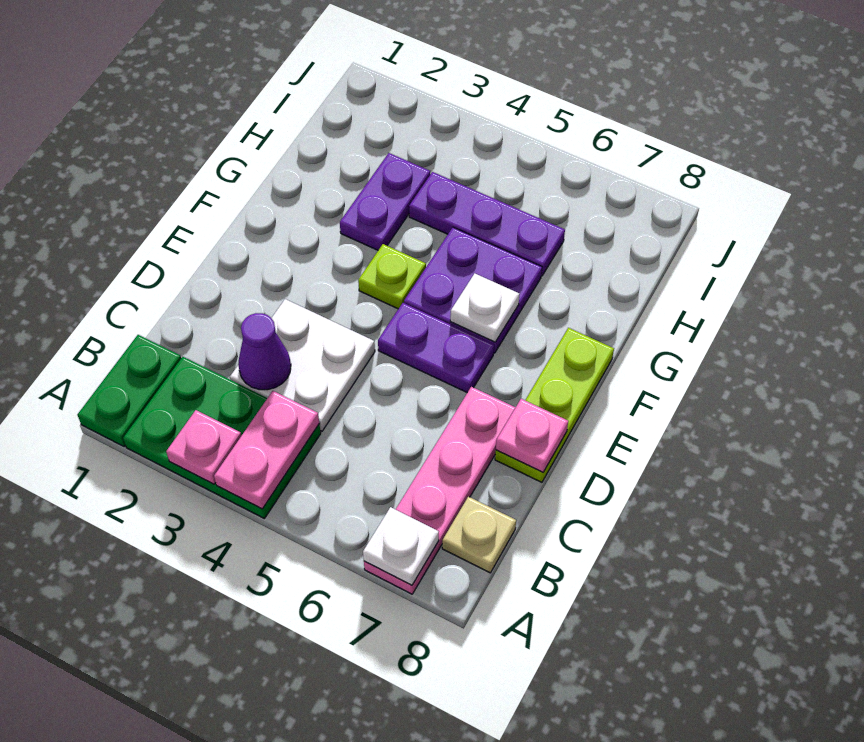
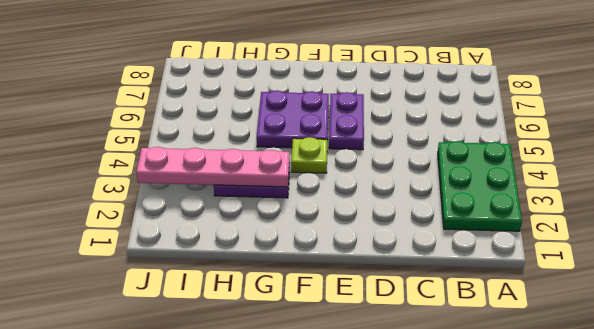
pink plate G3:J3 level 2 -> pink plate A7:D7 level 1
none -> green plate A1:B1 level 1
none -> tan plate B8 level 1
none -> white plate C3:D4 level 1

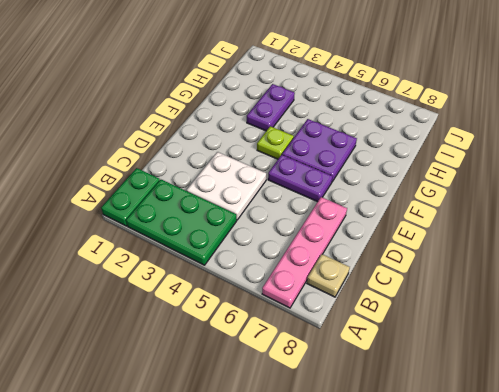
none -> lime plate D8:F8 level 1
none -> purple plate H4:H6 level 1
none -> pink plate A3 level 2

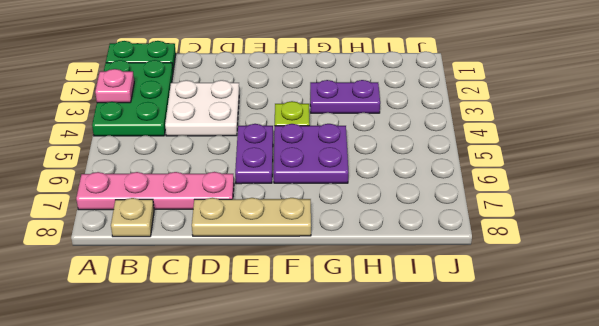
tan plate D8:F8 level 1 -> lime plate D8:F8 level 1
none -> purple plate H4:H6 level 1
none -> pink plate A4:B4 level 2
none -> white plate A7 level 2

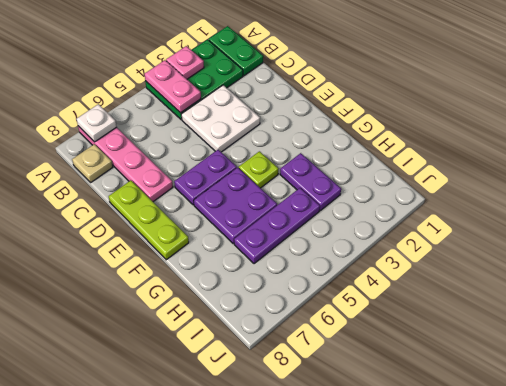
none -> purple cone C3 level 2
none -> pink plate D8 level 2
none -> white plate F6 level 2

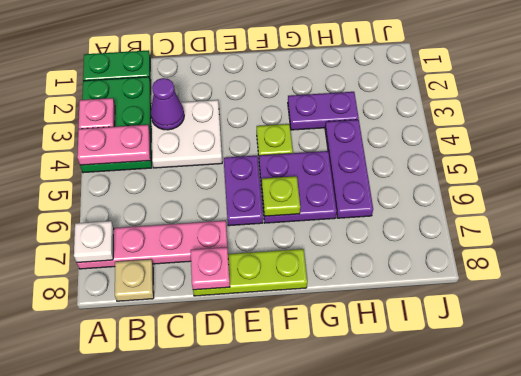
lime plate F6 level 2 -> white plate F6 level 2

